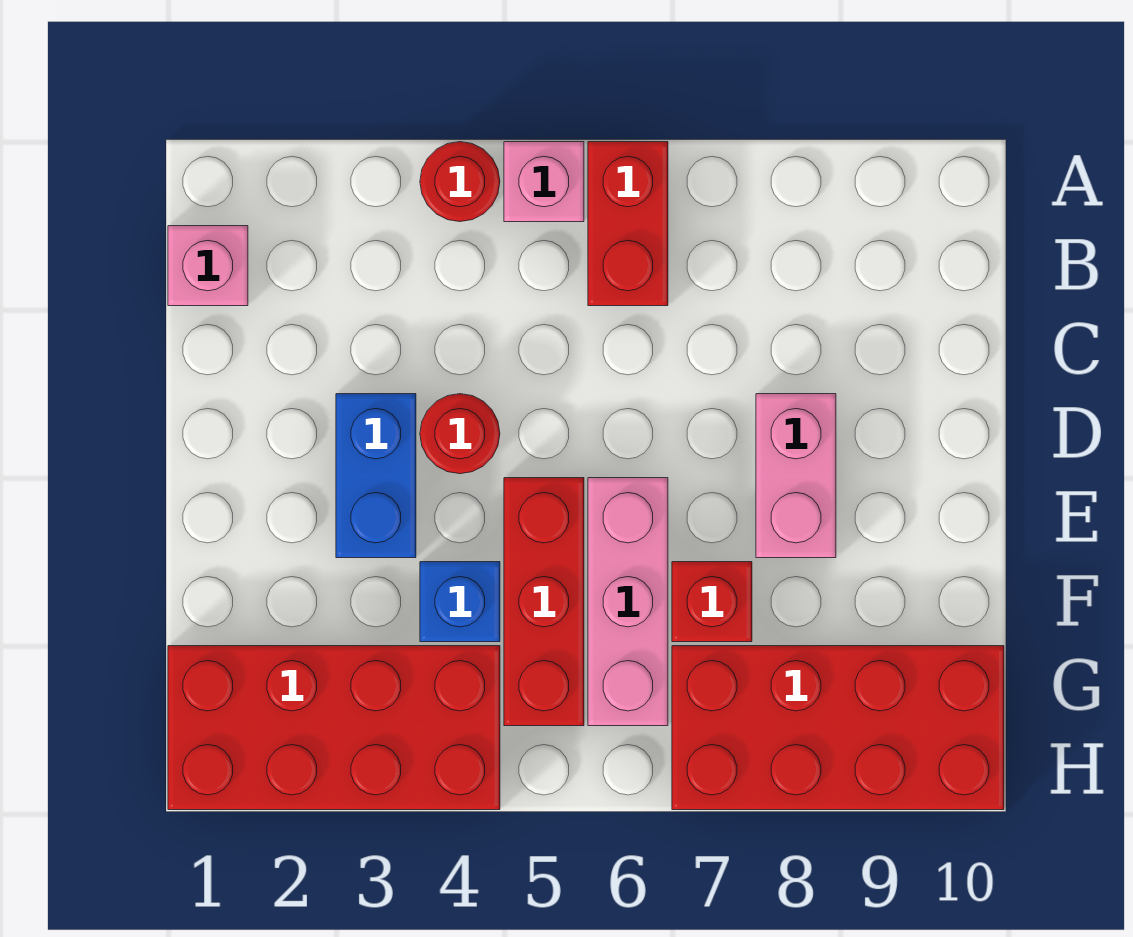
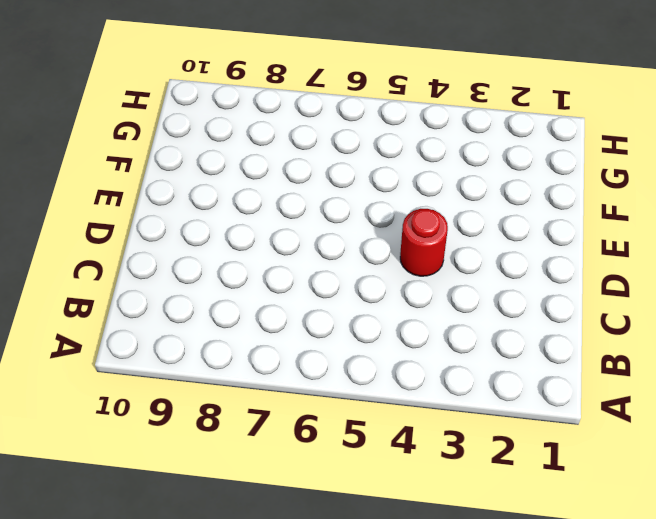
none -> red round brick A4 level 1
none -> pink brick A5 level 1
none -> red brick A6:B6 level 1

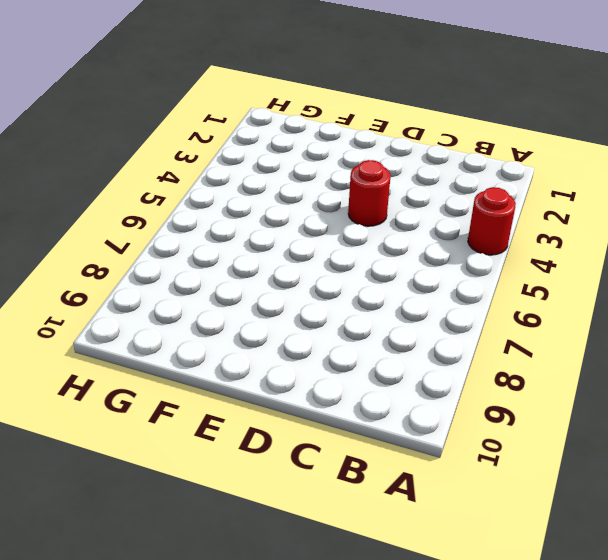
none -> pink brick A5 level 1
none -> red brick A6:B6 level 1
none -> pink brick B1 level 1

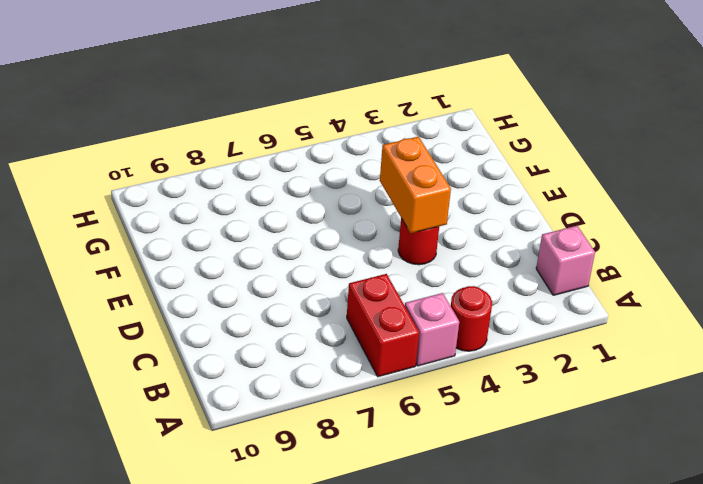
orange brick D4:E4 level 2 -> none
none -> blue brick D3:E3 level 1
none -> pink brick D8:E8 level 1
none -> red brick E5:G5 level 1

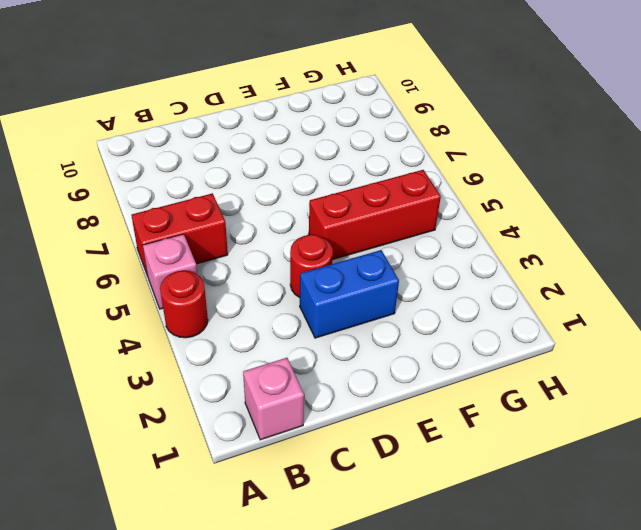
none -> pink brick D8:E8 level 1
none -> pink brick E6:G6 level 1
none -> blue brick F4 level 1

